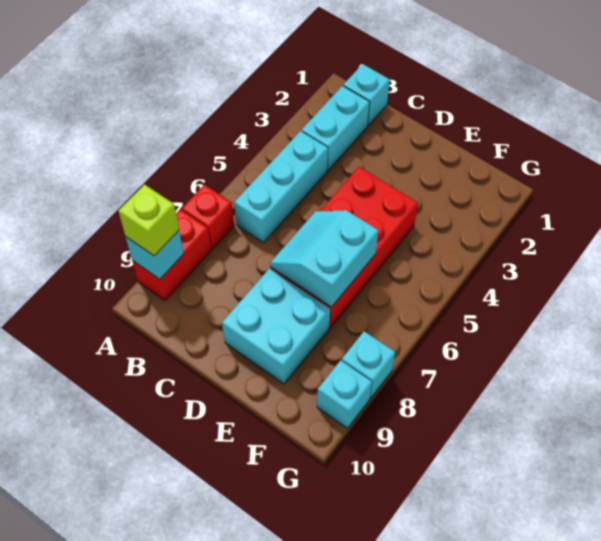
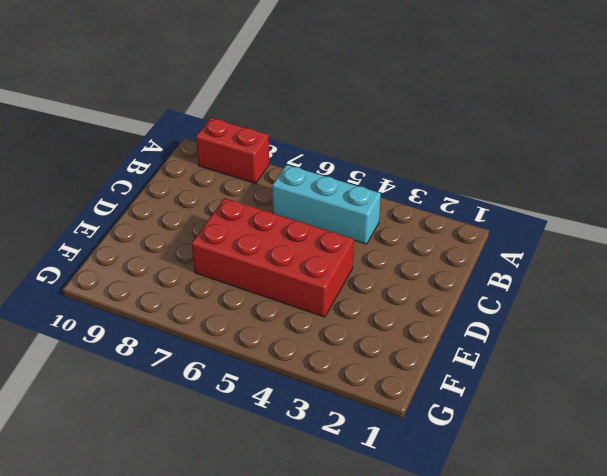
none -> red brick A7 level 1
none -> cyan brick B1 level 1
none -> cyan brick B2:B3 level 1

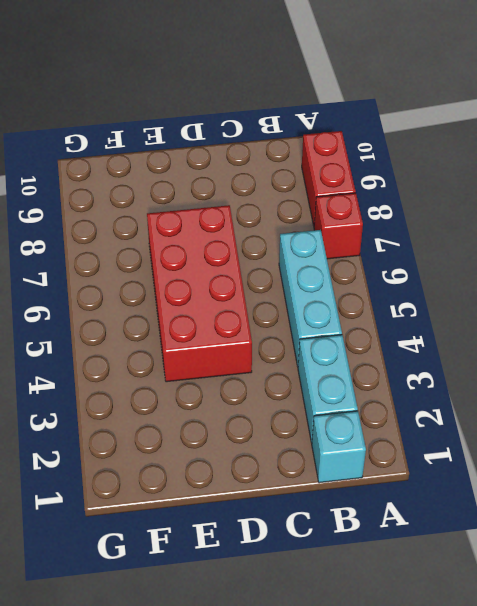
none -> cyan brick D8:E9 level 1
none -> cyan brick G8 level 1
none -> cyan brick G9 level 1

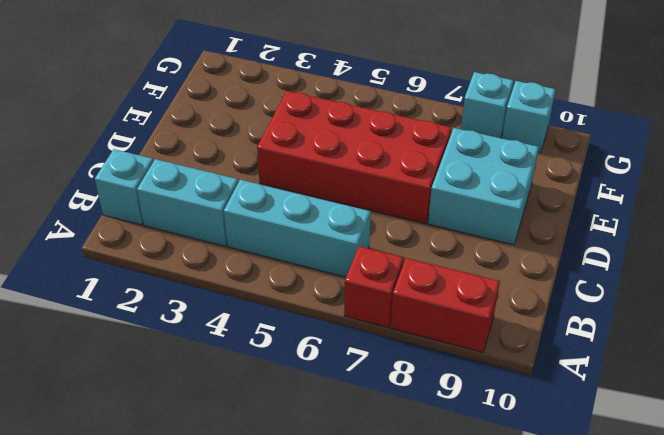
none -> cyan brick A9 level 2
none -> cyan slope D6:E7 level 2 top E
none -> lime brick A9 level 3

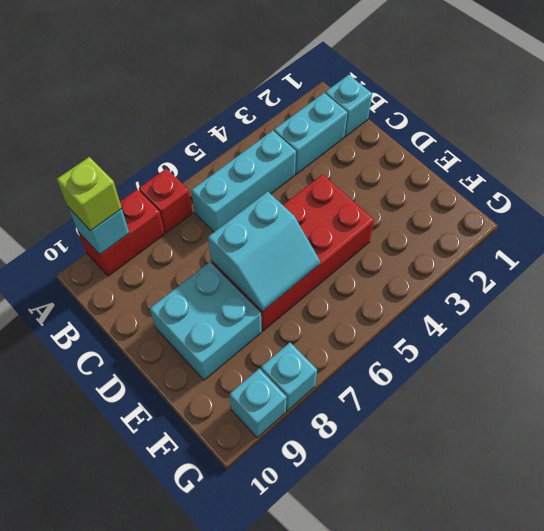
cyan slope D6:E7 level 2 top D -> cyan slope D6:E7 level 2 top E

